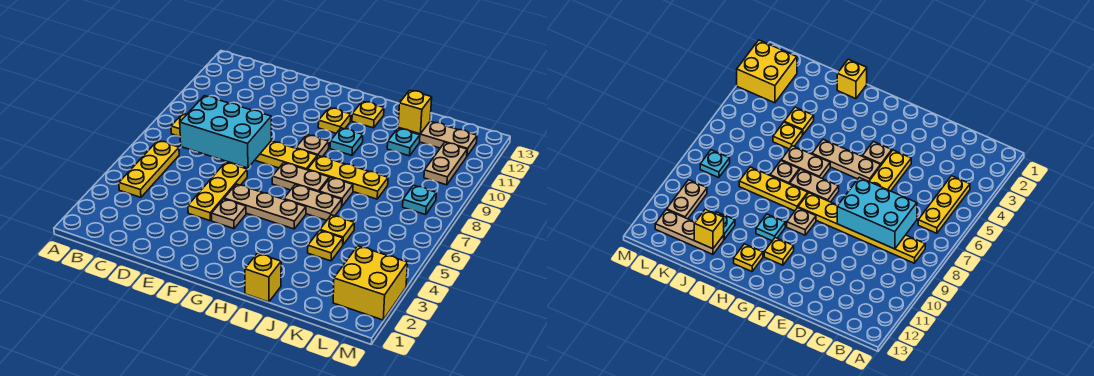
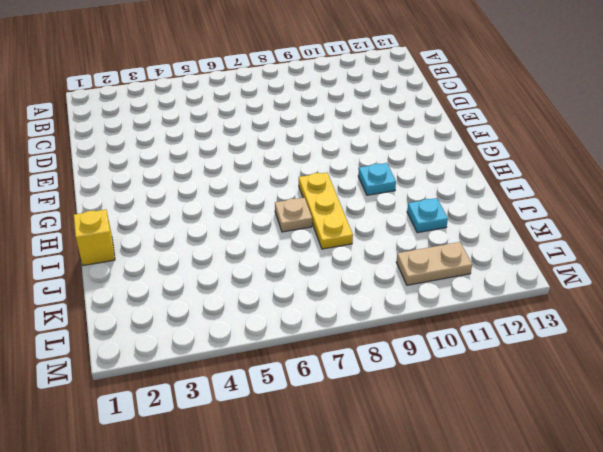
none -> yellow plate B4:B6 level 1
none -> yellow plate B8:G8 level 1
none -> yellow plate E4:E6 level 1

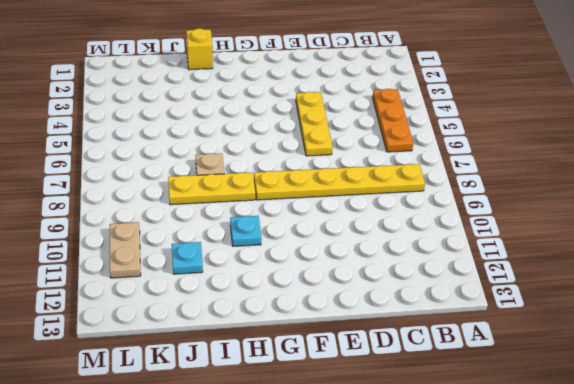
orange plate B4:B6 level 1 -> yellow plate B4:B6 level 1
none -> tan plate F4 level 1
none -> tan plate F5:H5 level 1
none -> tan plate G7:H7 level 1

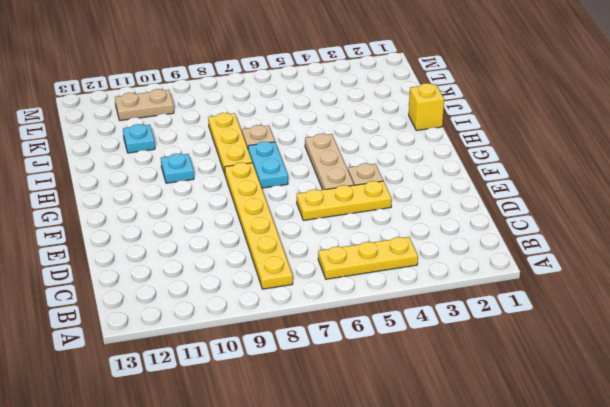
cyan plate G7:H7 level 1 -> tan plate G7:H7 level 1
none -> tan plate G9 level 1
none -> yellow plate G11 level 1
none -> tan plate H6:I6 level 1

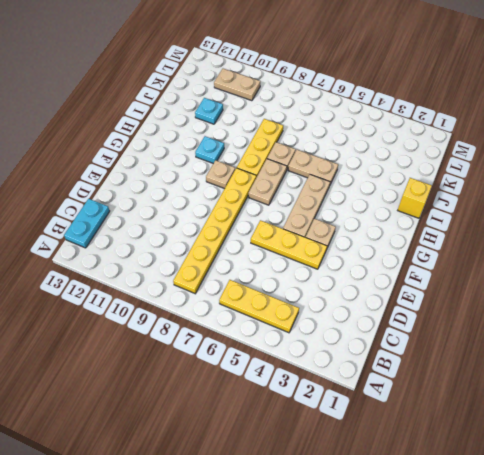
cyan plate B13:C13 level 1 -> none
tan plate I5:I6 level 1 -> tan plate H6:I6 level 1
none -> yellow plate G11 level 1
none -> yellow plate H12 level 1
none -> yellow plate J4 level 1

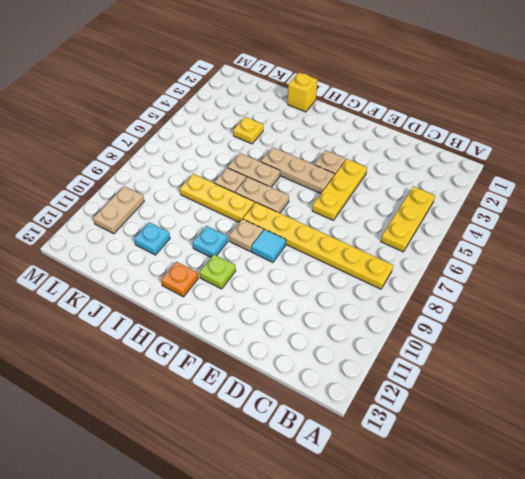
cyan tile F9 level 1 -> none
lime plate G11 level 1 -> yellow plate G11 level 1
orange plate H12 level 1 -> yellow plate H12 level 1
none -> yellow plate J5 level 1
none -> tan plate J12:L12 level 1
none -> yellow brick L2:M3 level 1

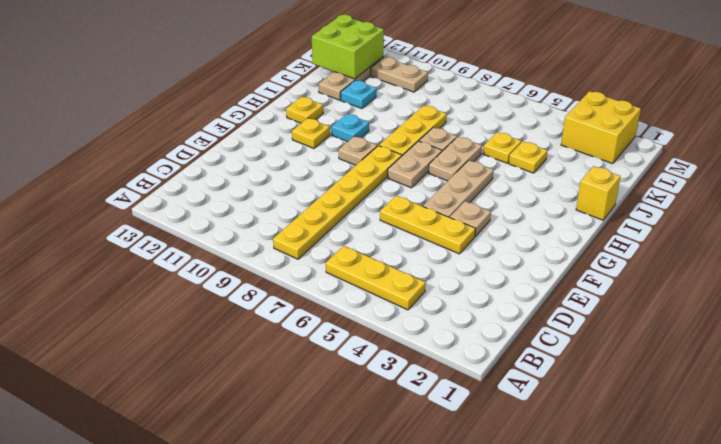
lime brick K12:L13 level 2 -> none
none -> cyan plate L8 level 1
none -> cyan brick C7:E8 level 2
none -> yellow brick J12 level 2

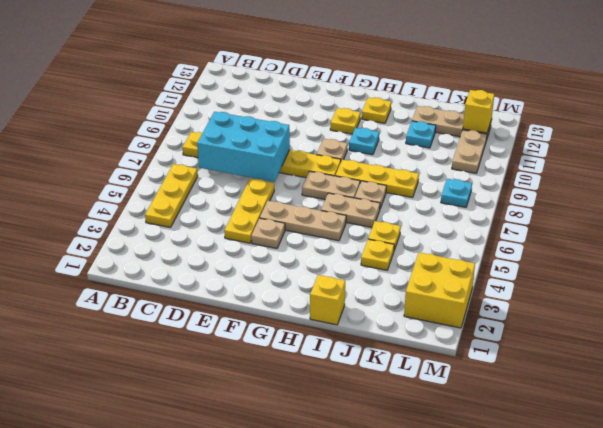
yellow brick L12 level 2 -> yellow brick J12 level 2

